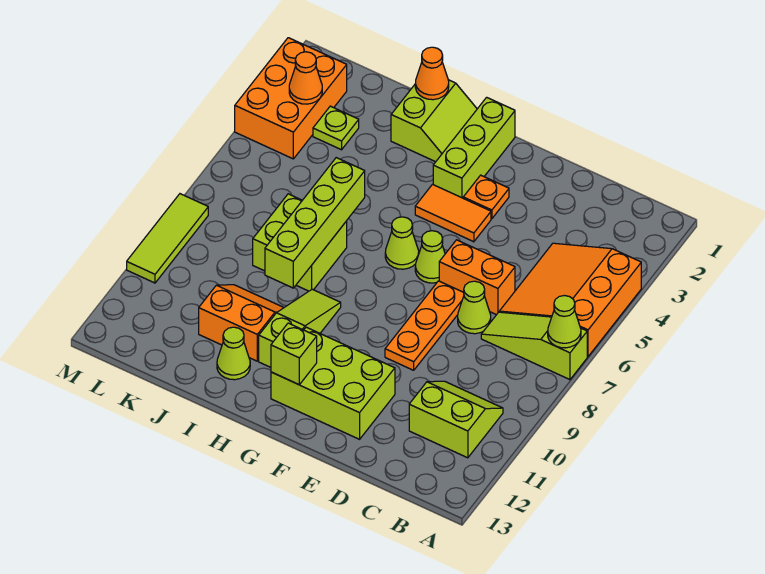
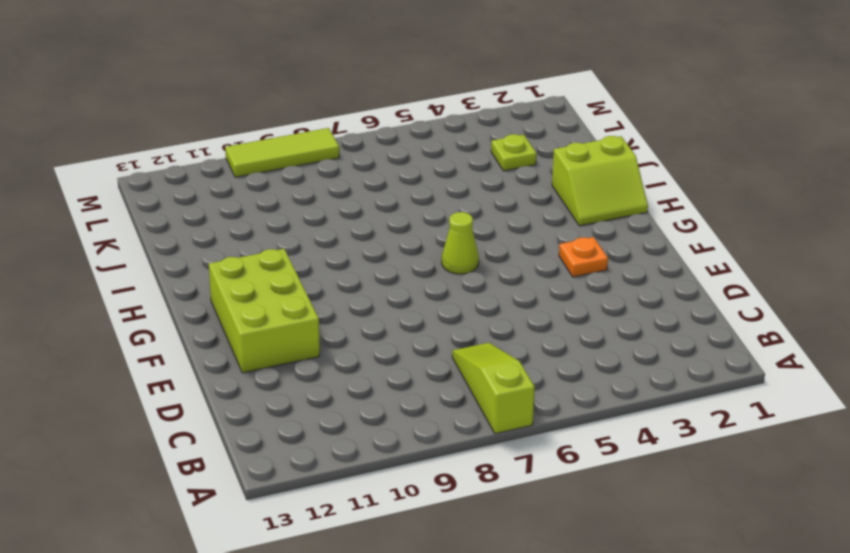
none -> orange slope A4:C6 level 1 top A
none -> lime slope B10:C11 level 1 top 11
none -> orange brick D6:E6 level 1

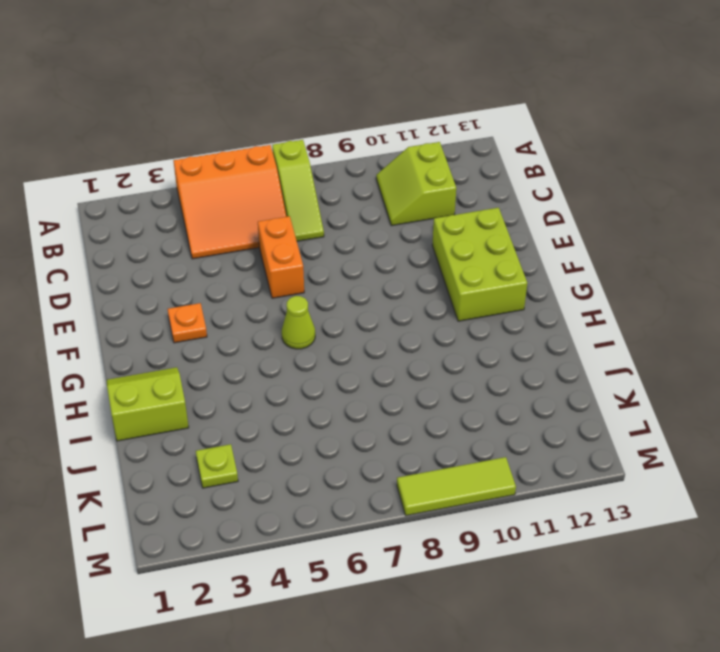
none -> lime cone D7 level 1
none -> orange plate E7:E9 level 1
none -> orange tile F4:G4 level 1

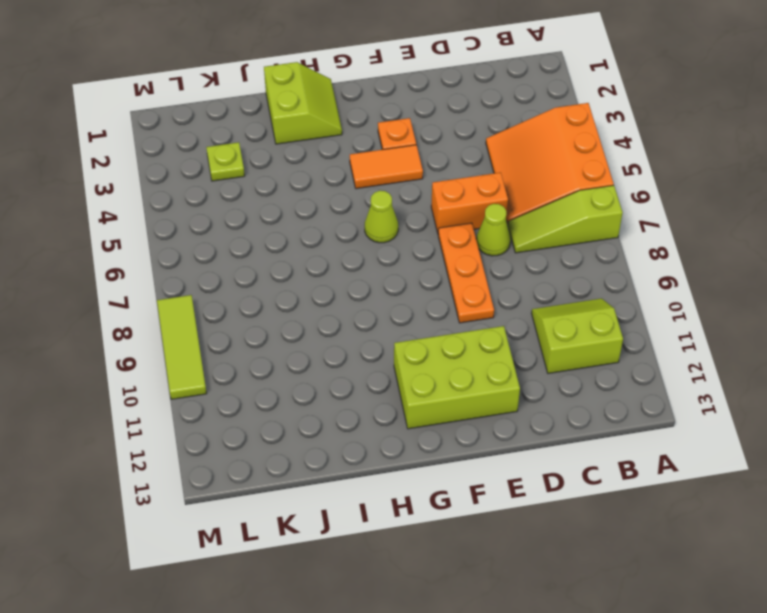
none -> lime cone F6 level 1
none -> lime brick G1:G3 level 1
none -> lime slope H9:H11 level 1 top 11

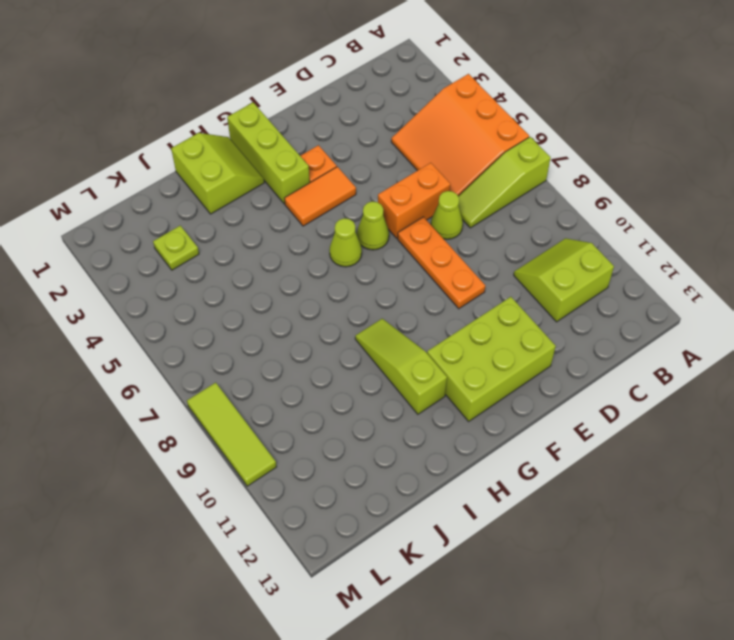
none -> lime brick I7:J8 level 1
none -> orange slope I10:J11 level 1 top 11
none -> lime cone I12 level 1

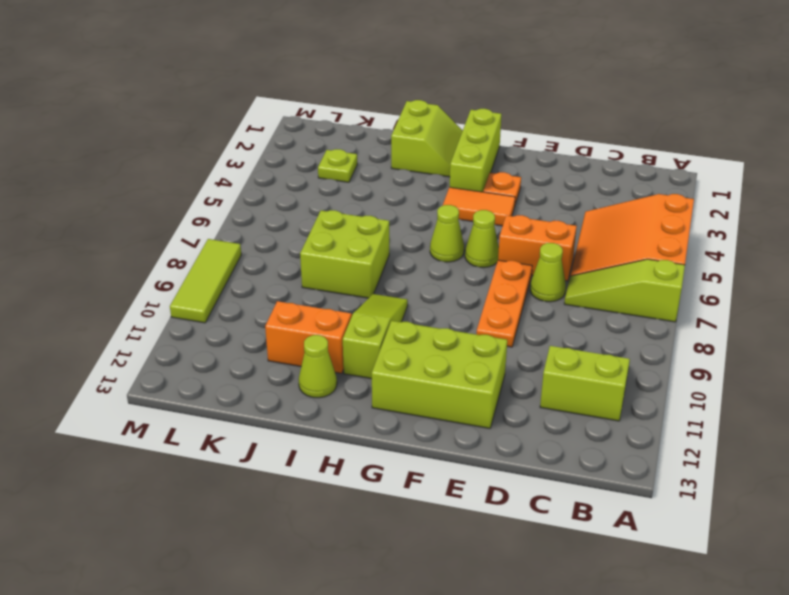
none -> orange brick L2:M4 level 1
none -> lime cone A7 level 2
none -> lime brick G12 level 2

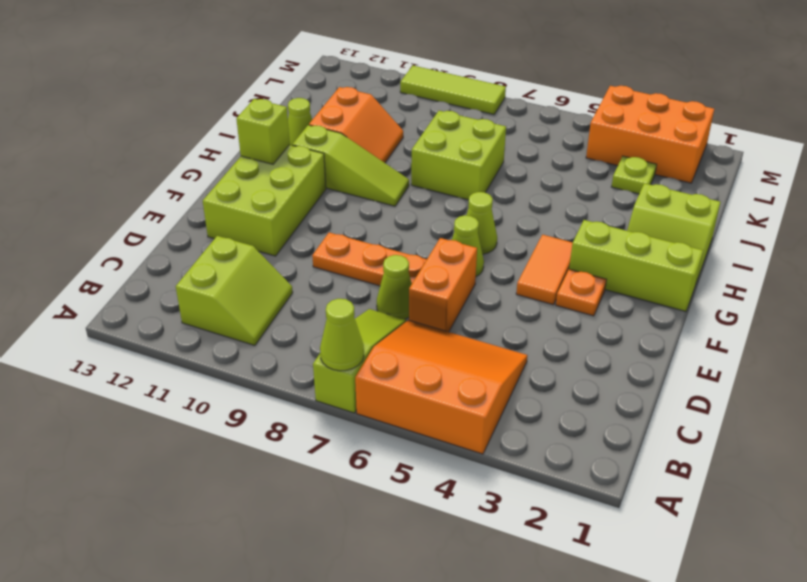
none -> orange cone I1 level 2
none -> lime brick I6:I9 level 2
none -> orange cone L3 level 2

